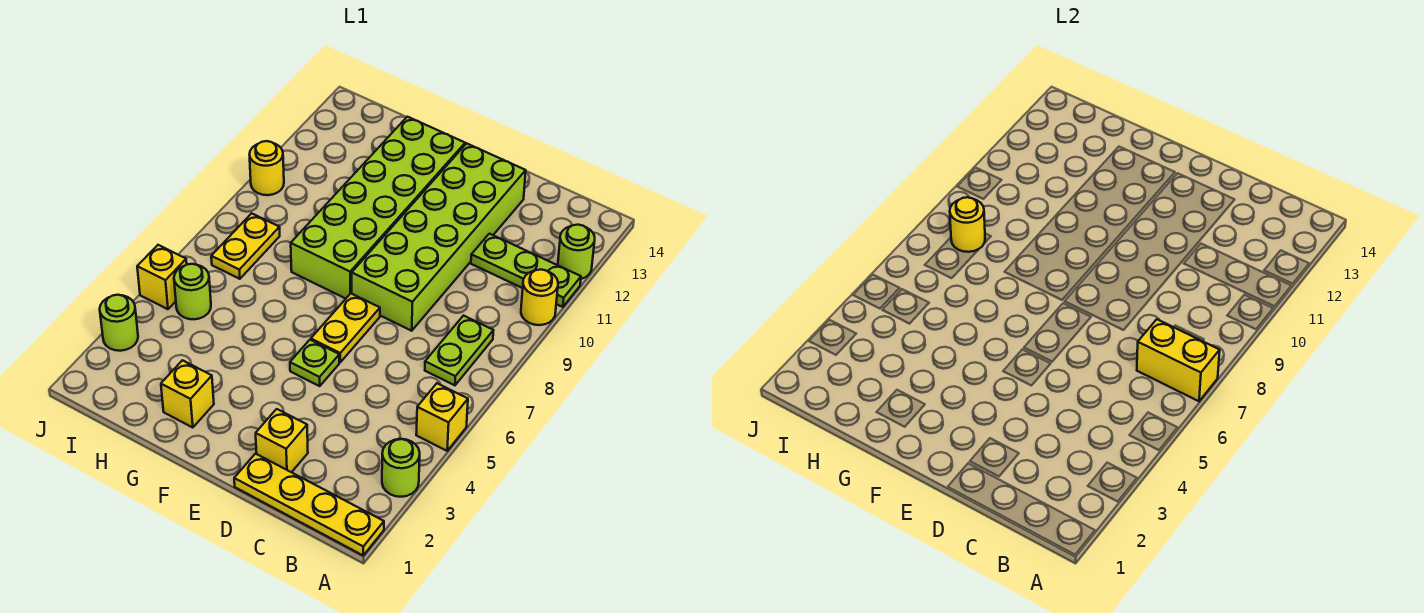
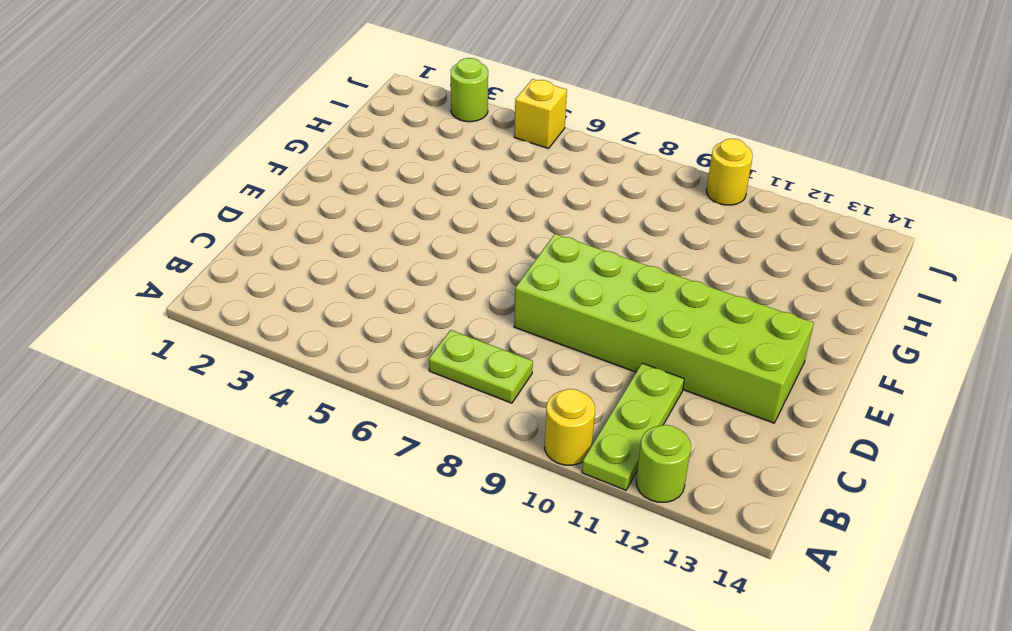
none -> yellow plate A1:D1 level 1
none -> lime round brick A3 level 1
none -> yellow brick A5 level 1

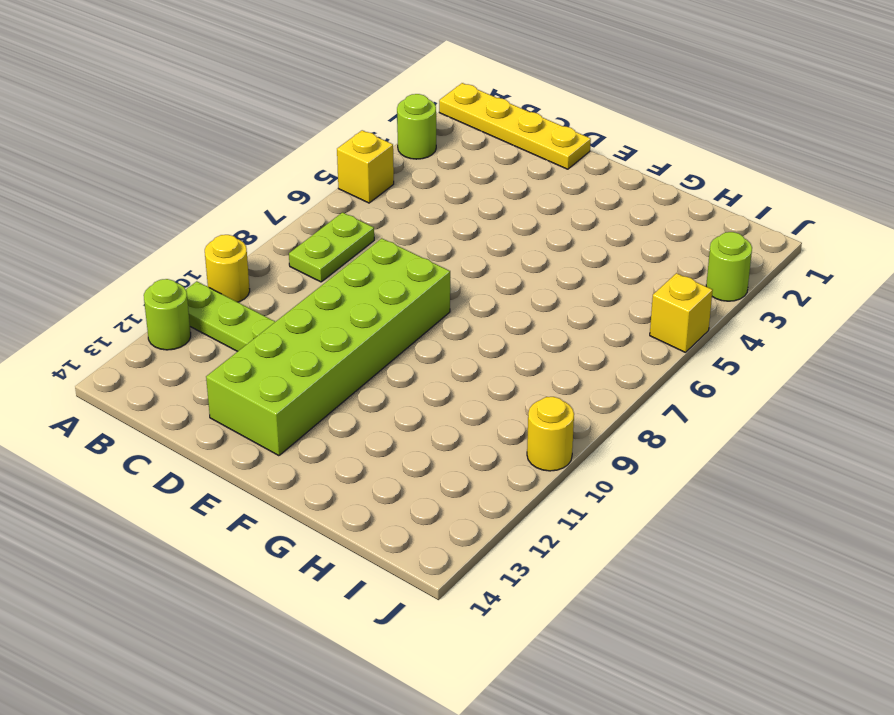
none -> yellow brick D2 level 1
none -> lime plate E5 level 1
none -> yellow plate E6:E7 level 1

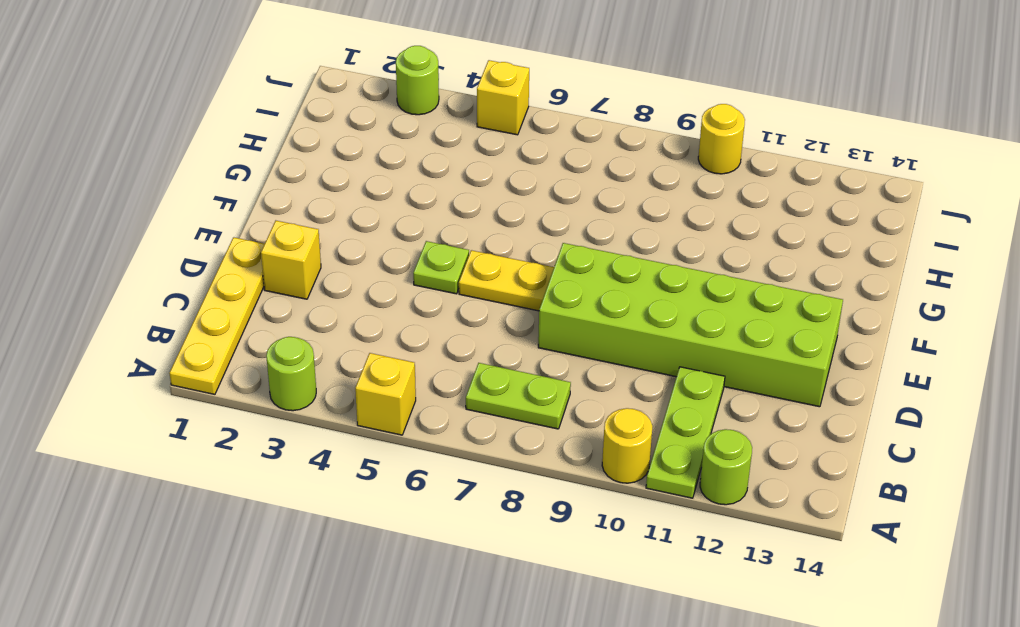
none -> lime brick F8:G13 level 1
none -> yellow brick G2 level 1
none -> lime round brick I5 level 1

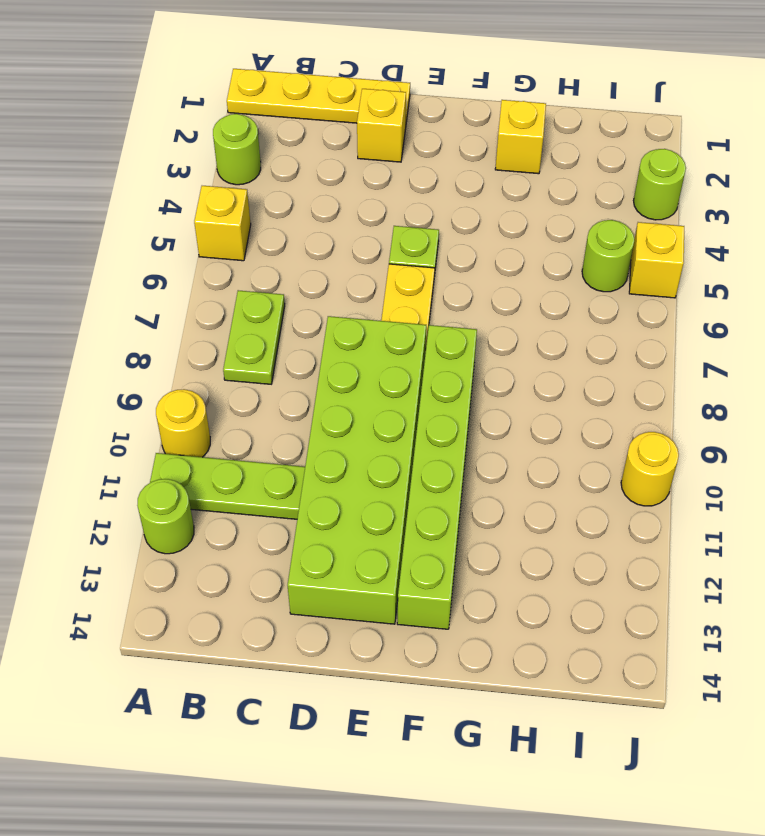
lime brick F8:F13 level 1 -> lime brick F8:G13 level 1
none -> yellow plate I7:I8 level 1
none -> yellow brick A7:B7 level 2
none -> yellow round brick I8 level 2

